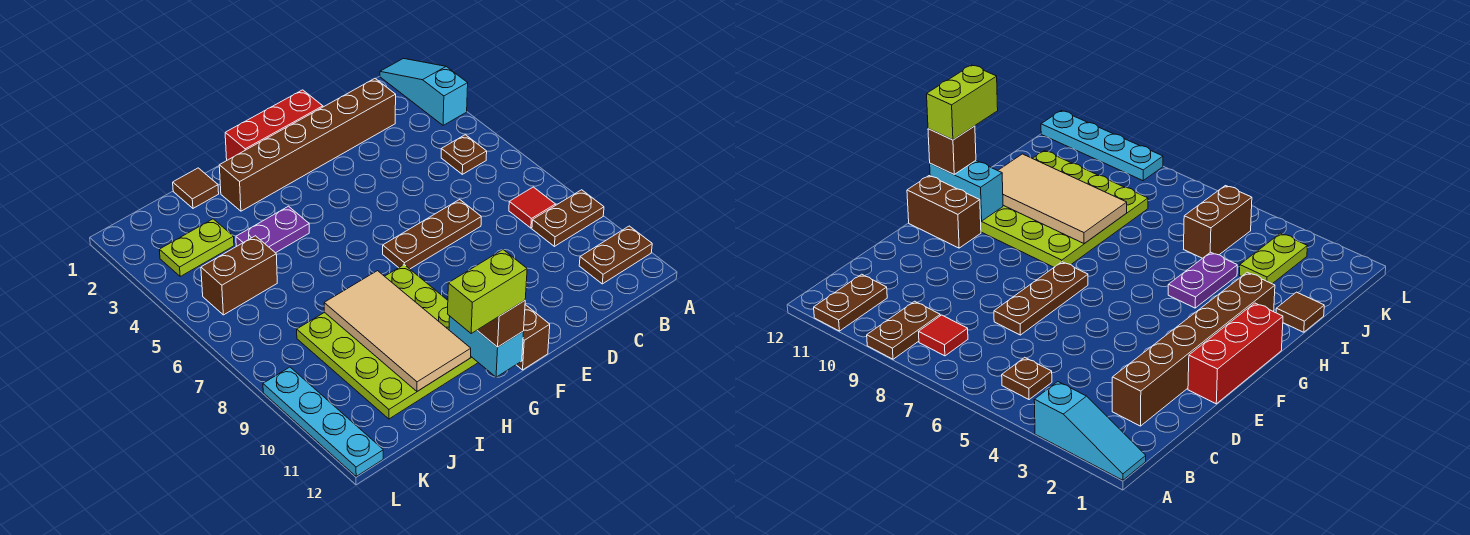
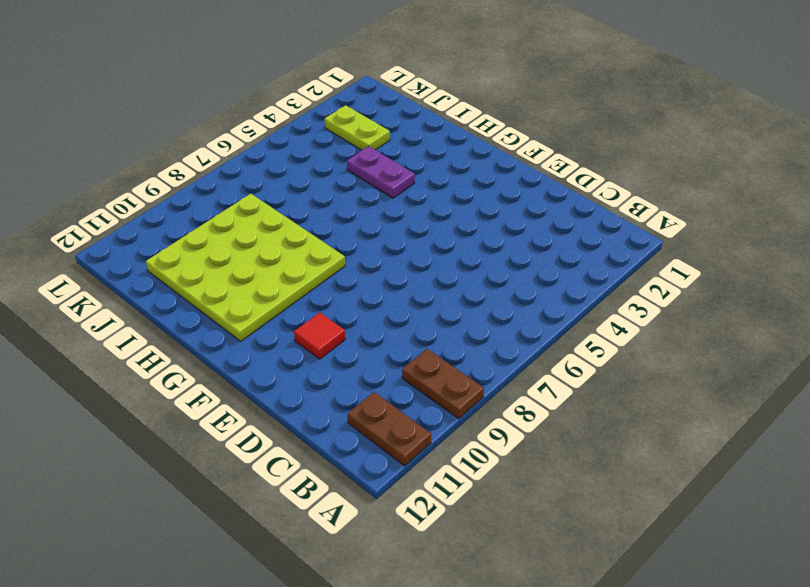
red tile E10 level 1 -> red tile B8 level 1
none -> cyan slope A1:A3 level 1 top 3
none -> brown plate B5 level 1
none -> brown brick C2:H2 level 1

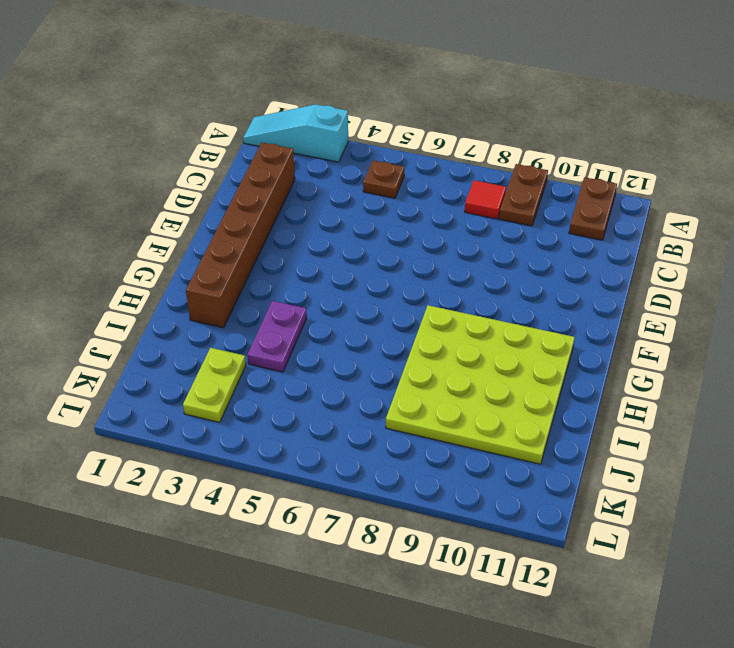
none -> brown plate D7:F7 level 1
none -> red brick E1:G1 level 1
none -> brown brick F11:F12 level 1

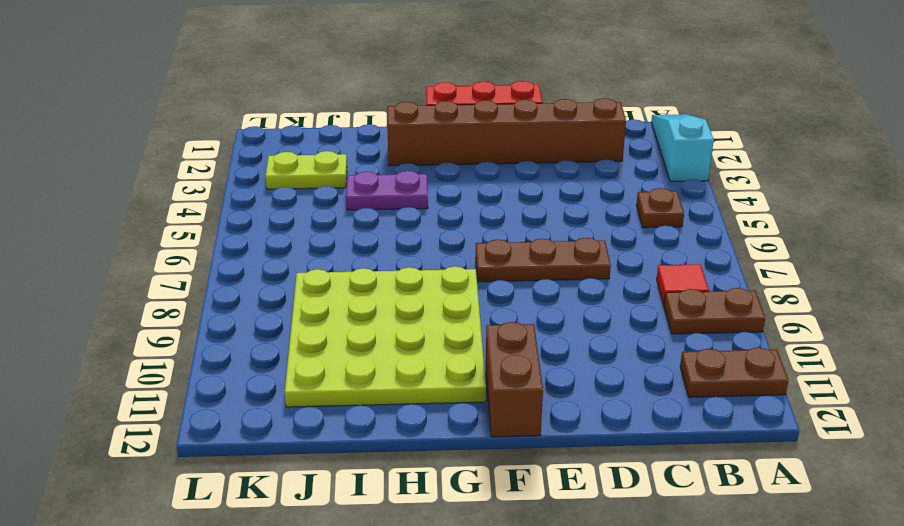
none -> brown tile I1 level 1
none -> brown brick J5:K5 level 1
none -> cyan plate L9:L12 level 1

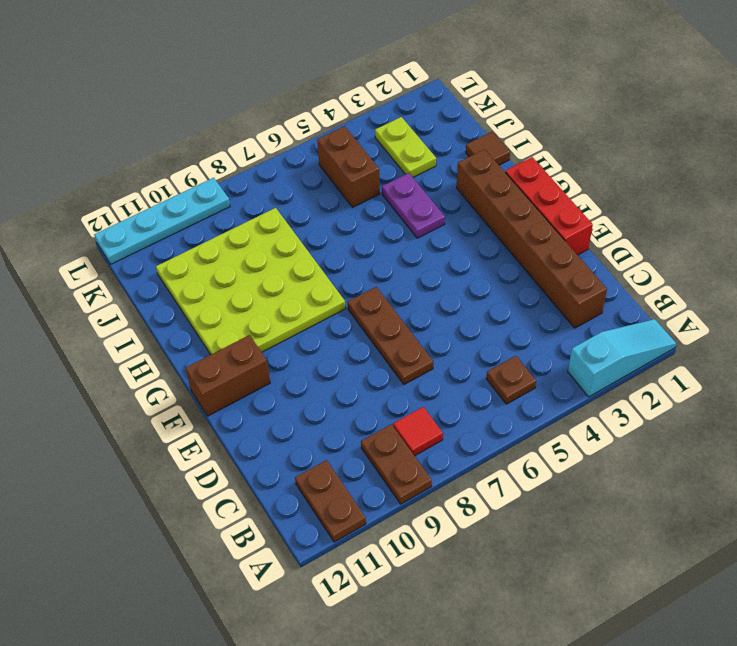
none -> cyan brick G11:G12 level 2
none -> tan tile H8:I11 level 2
none -> brown brick G12 level 3

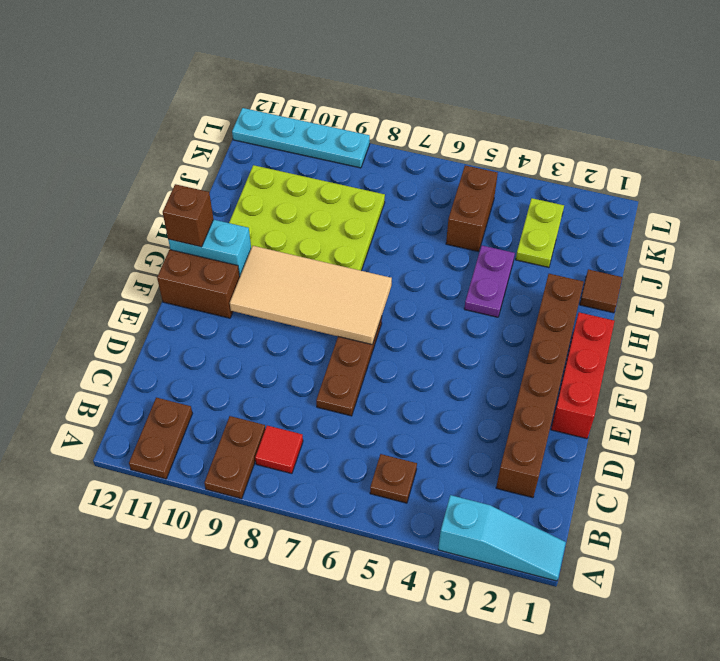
tan tile F7:G10 level 2 -> tan tile H8:I11 level 2
none -> lime brick G12:H12 level 4

